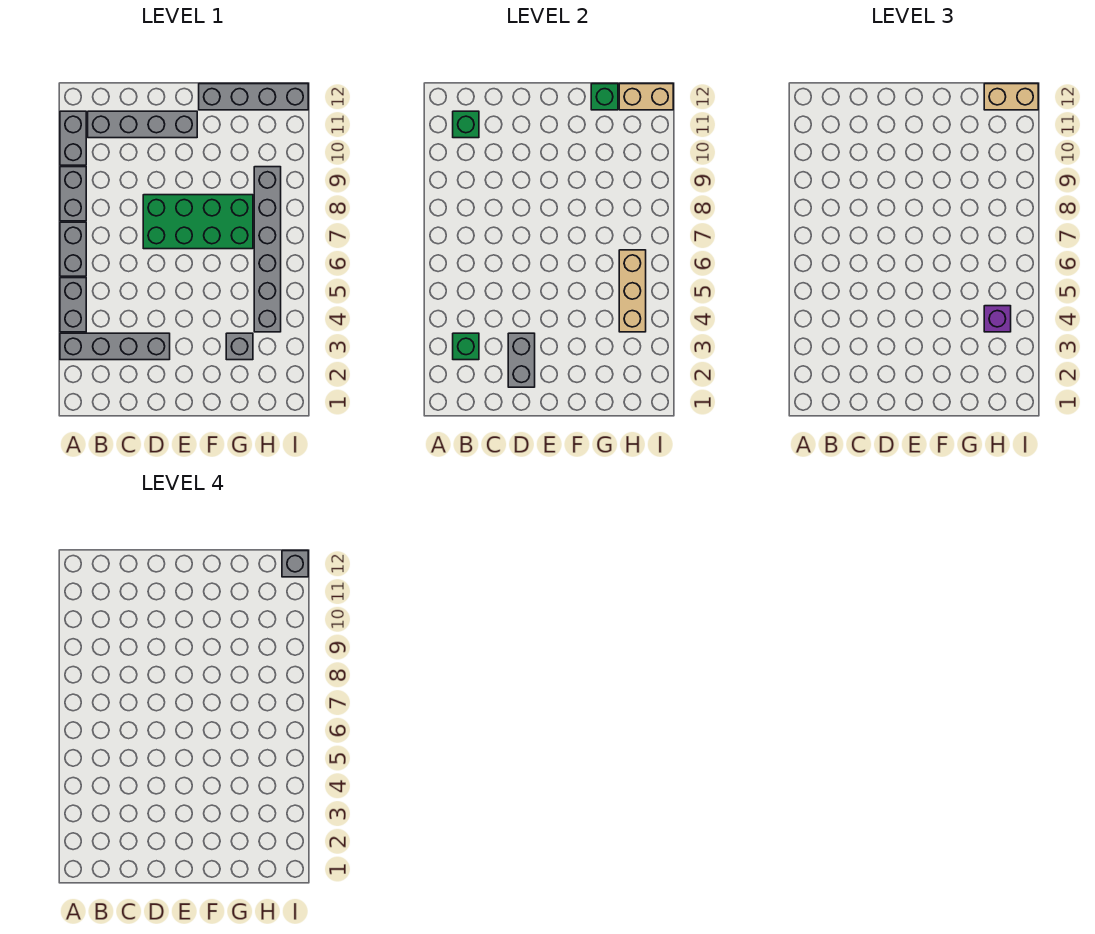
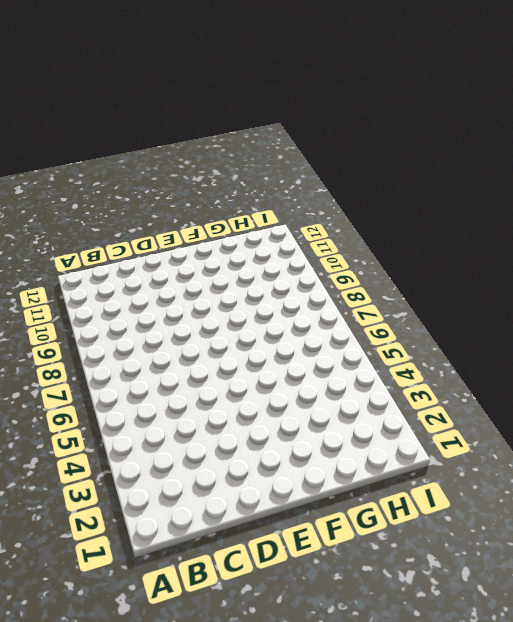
none -> grey brick A3:D3 level 1
none -> grey brick A4:A5 level 1
none -> grey brick A6:A7 level 1

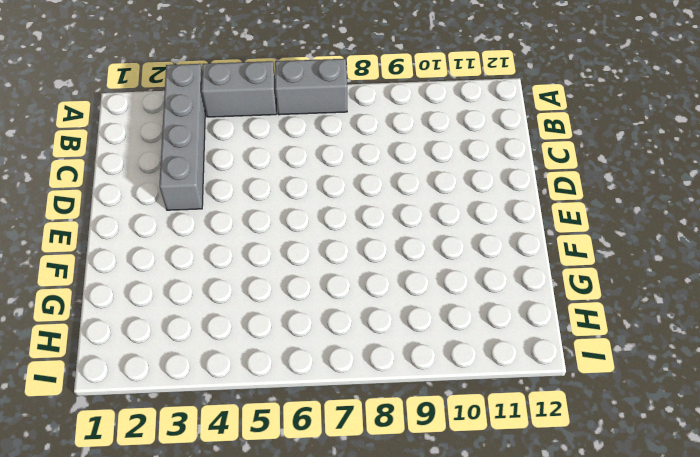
none -> grey brick A8:A9 level 1
none -> grey brick A10:A11 level 1
none -> grey brick B11:E11 level 1

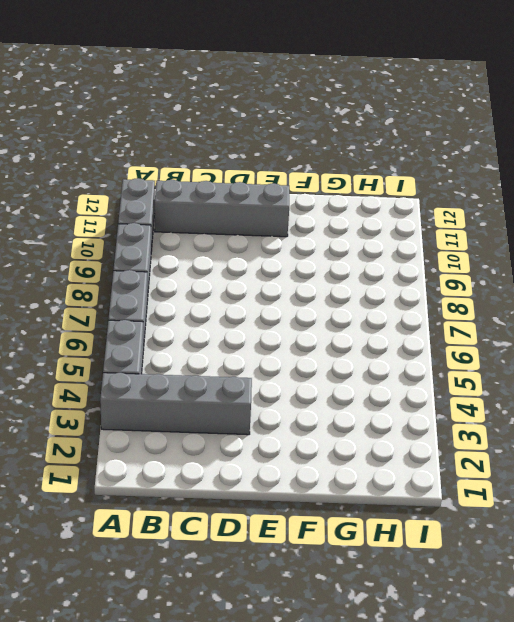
none -> green brick D7:G8 level 1
none -> grey brick F12:I12 level 1
none -> grey brick G3 level 1

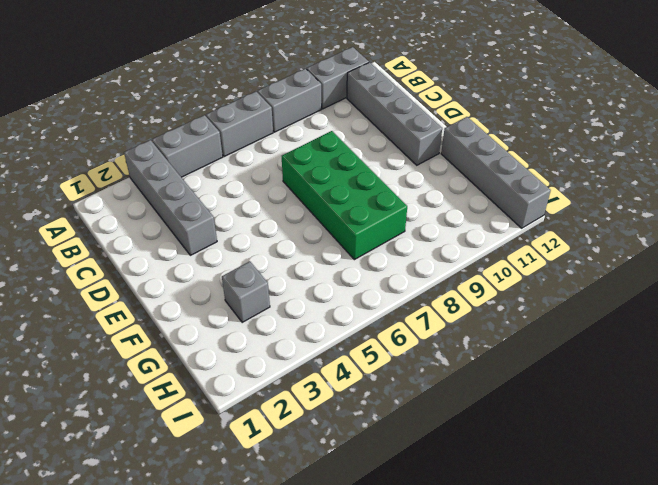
none -> grey brick H4:H9 level 1
none -> green brick B3 level 2
none -> green brick B11 level 2

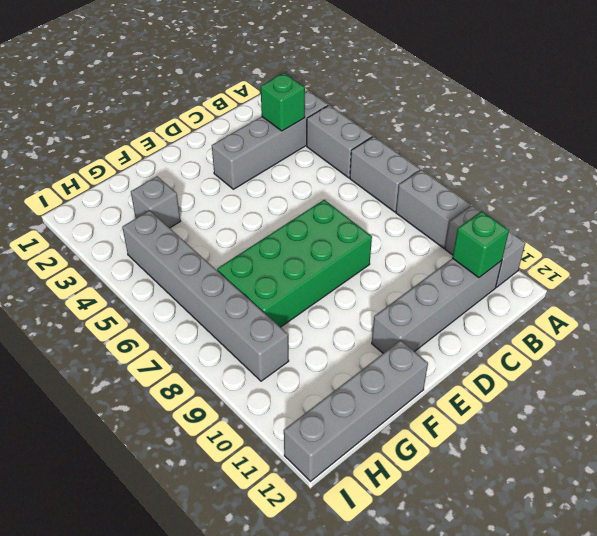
none -> grey brick D2:D3 level 2
none -> green brick G12 level 2
none -> tan brick H4:H6 level 2

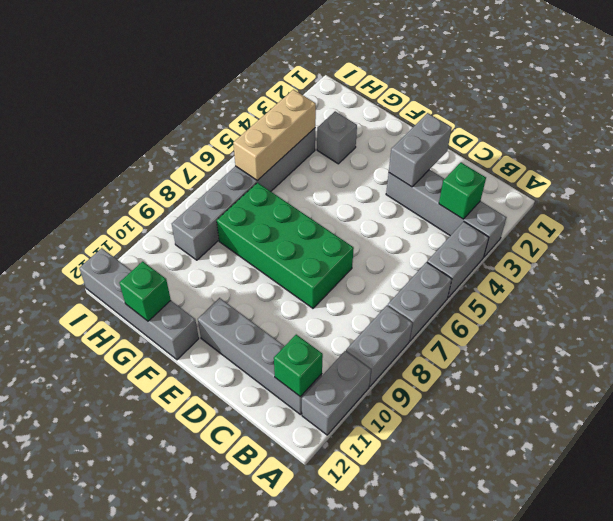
none -> tan brick H12:I12 level 2
none -> purple brick H4 level 3
none -> tan brick H12:I12 level 3

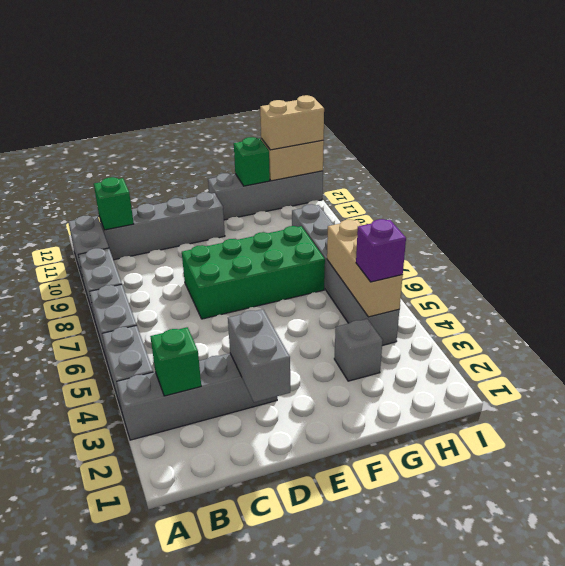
none -> grey brick I12 level 4

